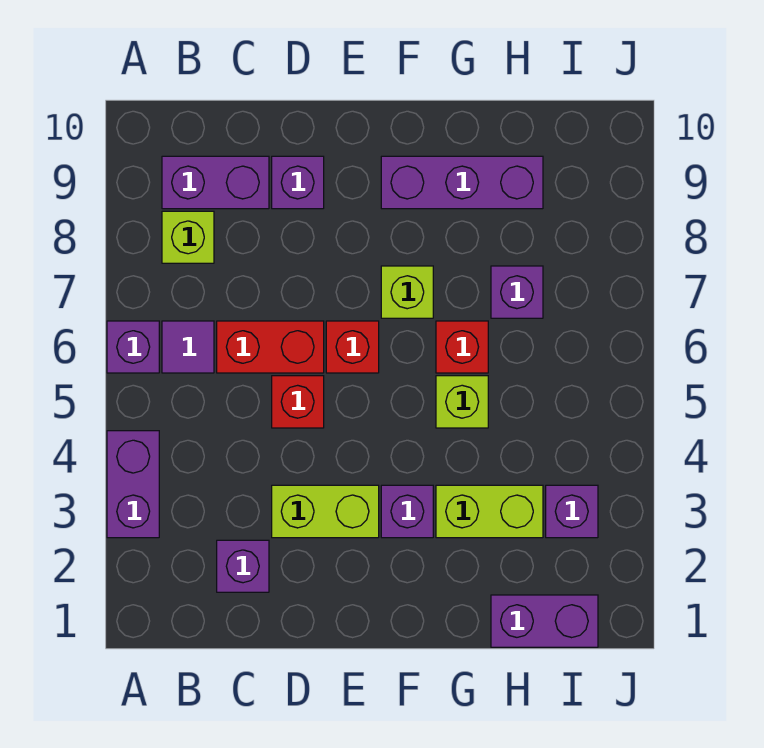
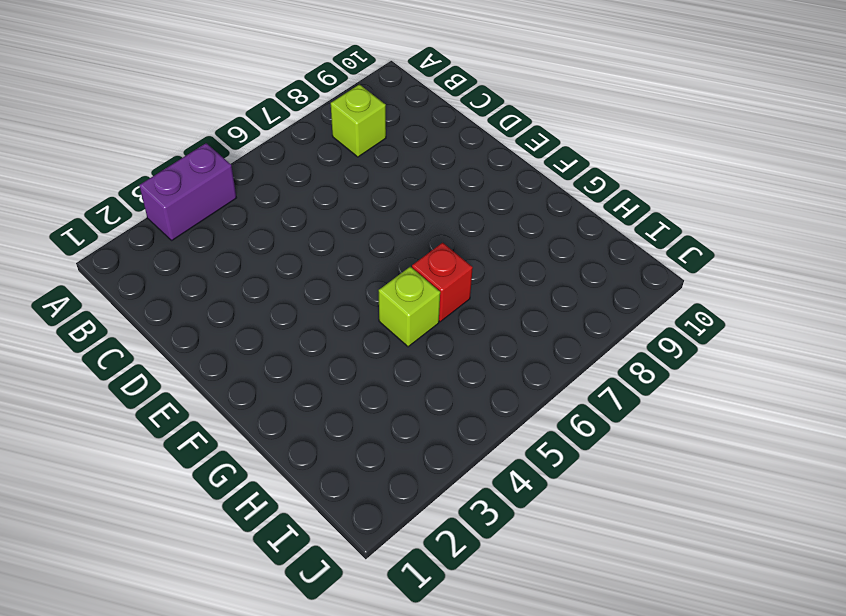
none -> purple brick A6 level 1
none -> purple tile B6 level 1
none -> purple brick B9:C9 level 1

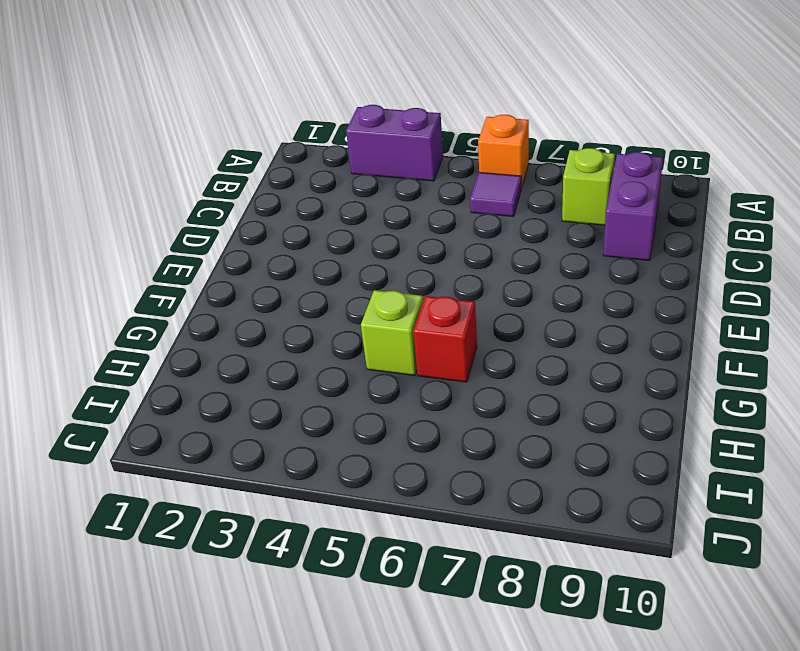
orange brick A6 level 1 -> purple brick A6 level 1
none -> purple brick C2 level 1
none -> red brick C6:D6 level 1
none -> lime brick D3:E3 level 1

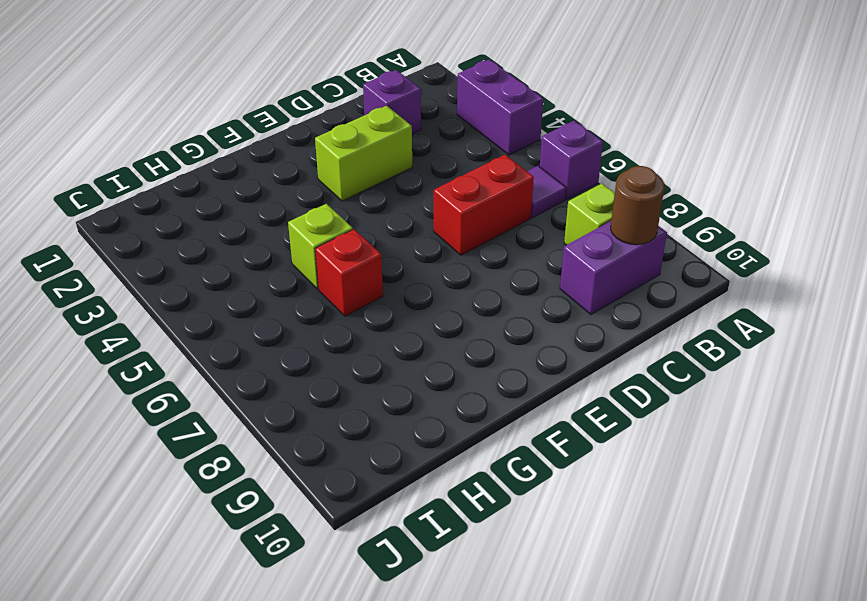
brown round brick B9 level 2 -> none
none -> red brick D5 level 1
none -> purple brick D9 level 1
none -> red brick E6 level 1

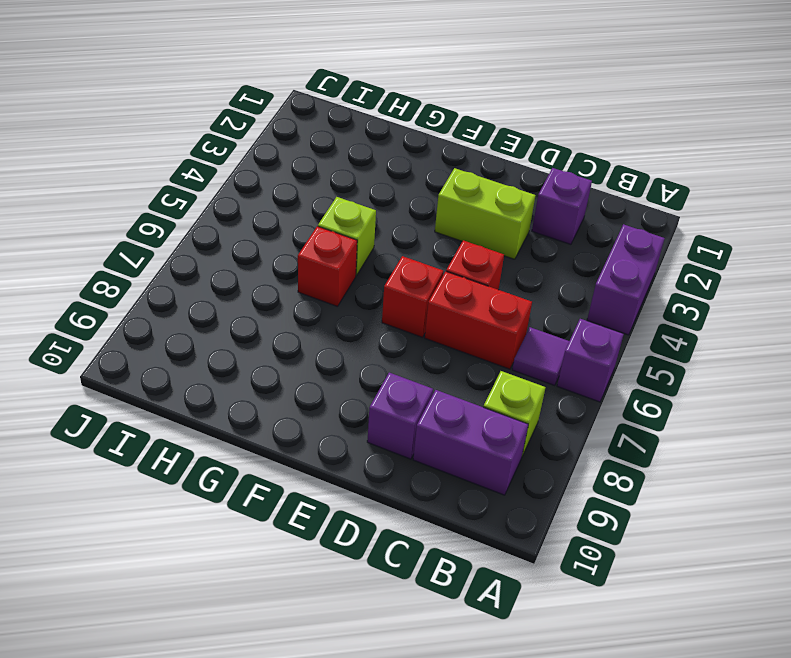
none -> purple brick F3 level 1
none -> lime brick F7 level 1
none -> purple brick F9:H9 level 1

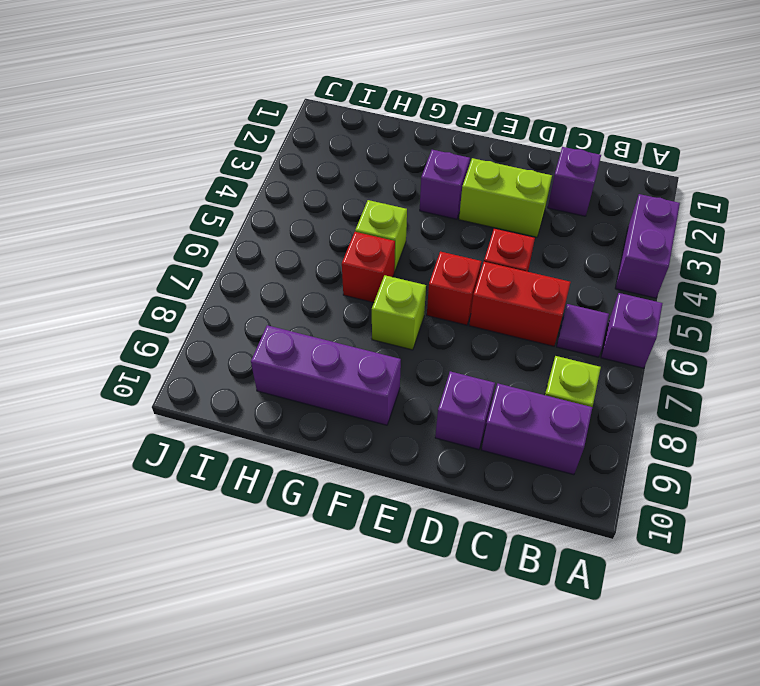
none -> lime brick G3:H3 level 1
none -> purple brick H1:I1 level 1
none -> purple brick H7 level 1

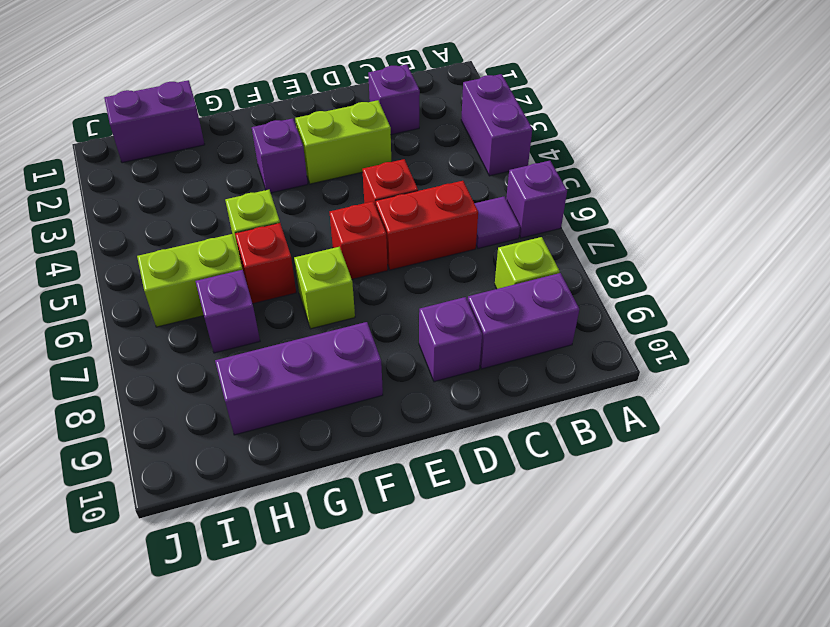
lime brick H6:I6 level 1 -> lime brick G3:H3 level 1
none -> purple brick I3 level 1

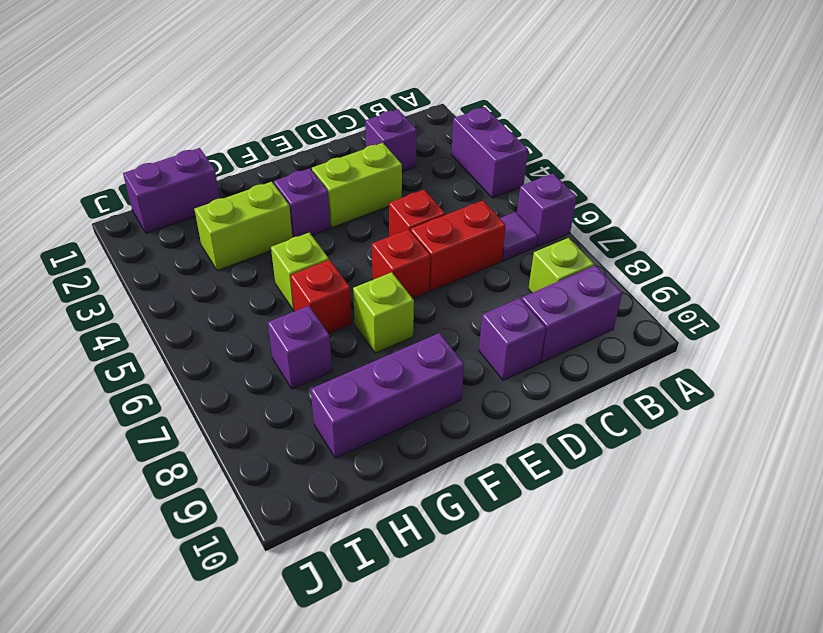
none -> purple brick I3 level 1

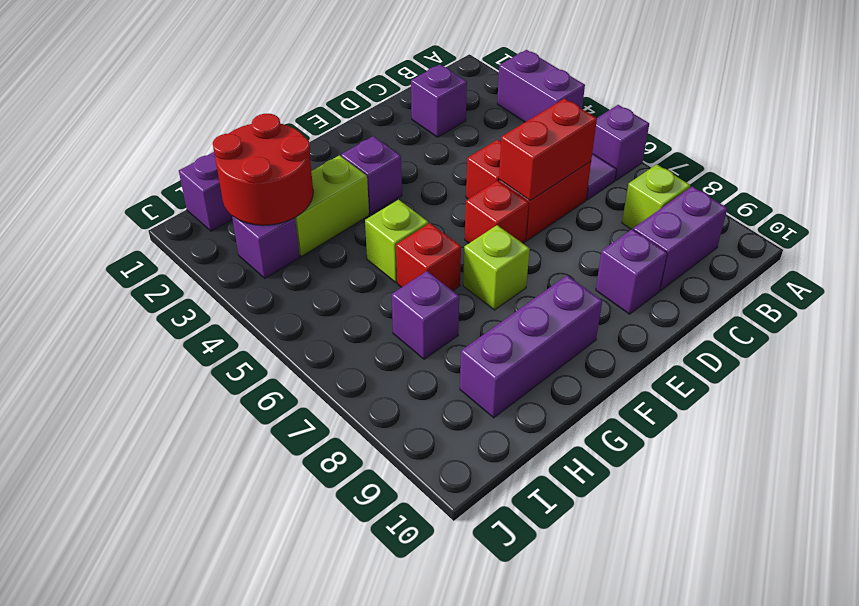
red brick C6:D6 level 2 -> none
red round brick H2:I3 level 2 -> none
none -> lime brick D3:E3 level 1

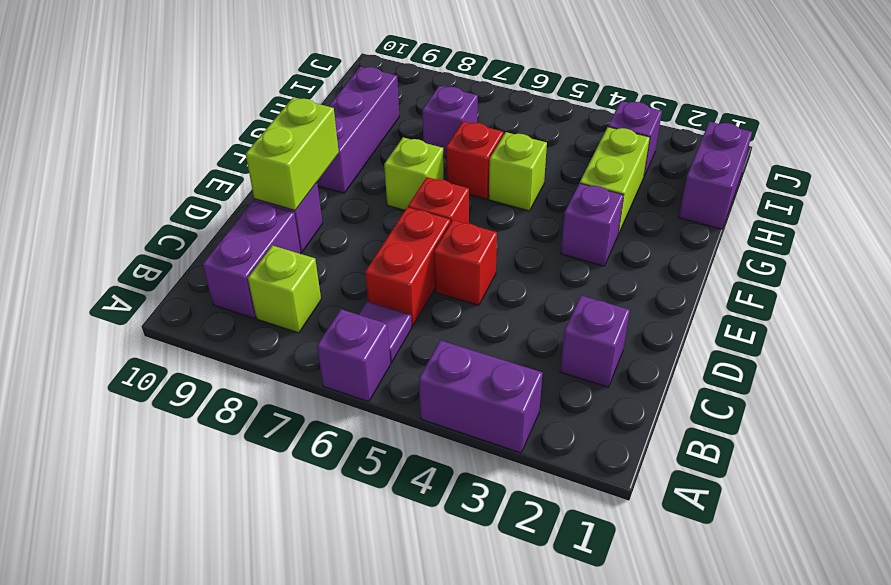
lime brick D9:E9 level 2 -> lime brick D3:E3 level 1

